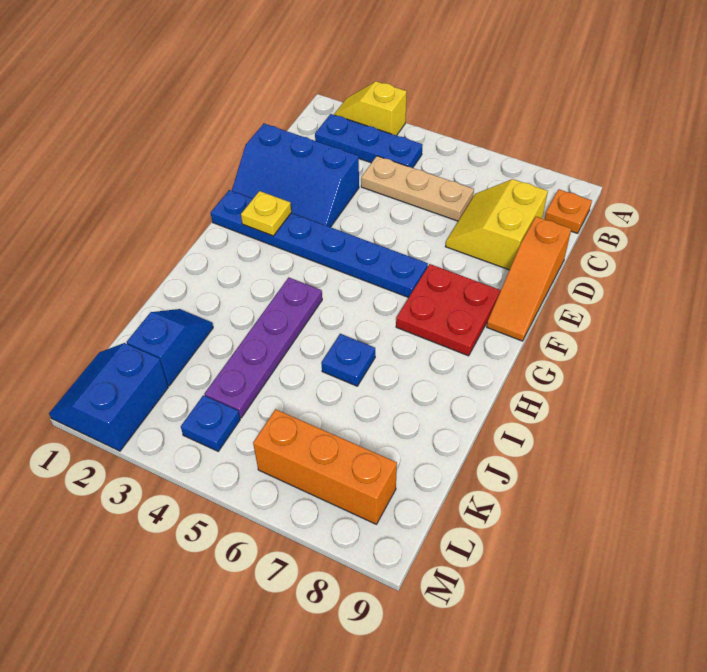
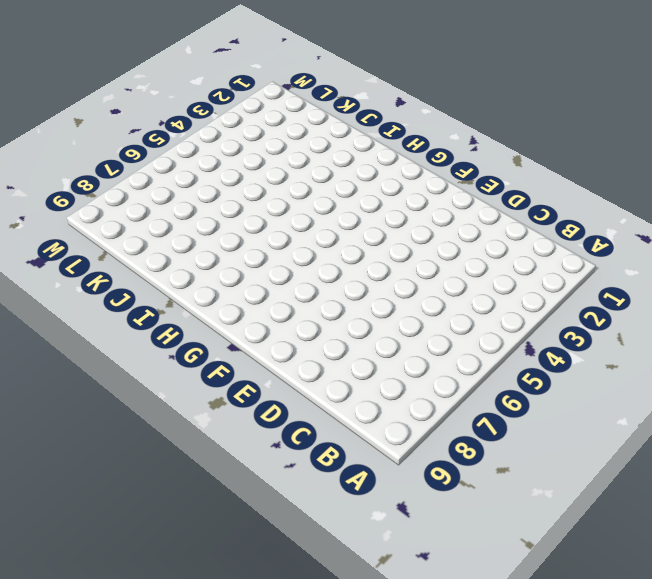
none -> yellow slope A2:A3 level 1 top 3
none -> blue plate B2:B4 level 1
none -> orange plate B9 level 1

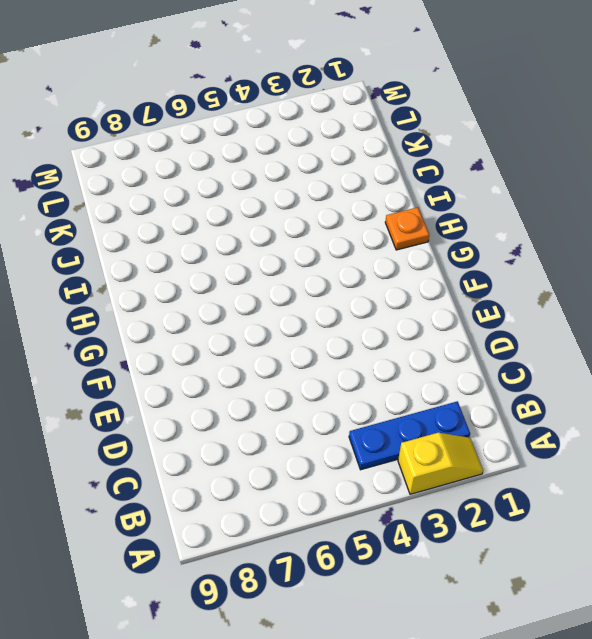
orange plate H1 level 1 -> orange plate B9 level 1
none -> tan plate C4:C6 level 1
none -> yellow slope C7:D8 level 1 top 8
none -> blue slope D1:E3 level 1 top D

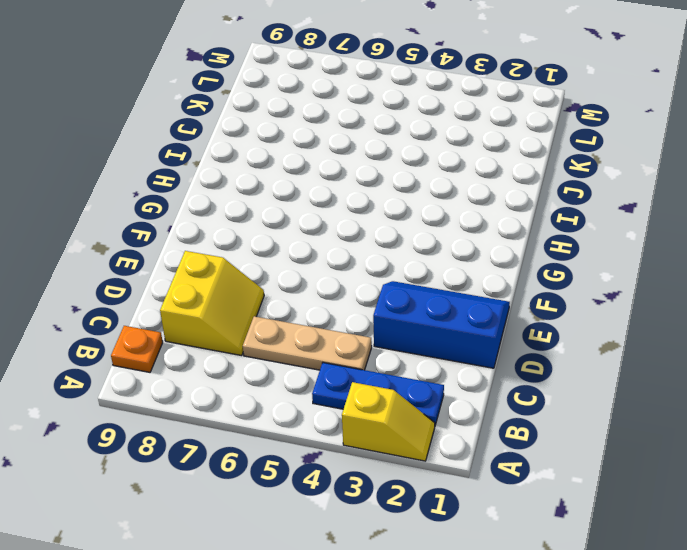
none -> orange slope D9:F9 level 1 top D
none -> blue plate F1:F6 level 1
none -> red plate F7:G8 level 1

